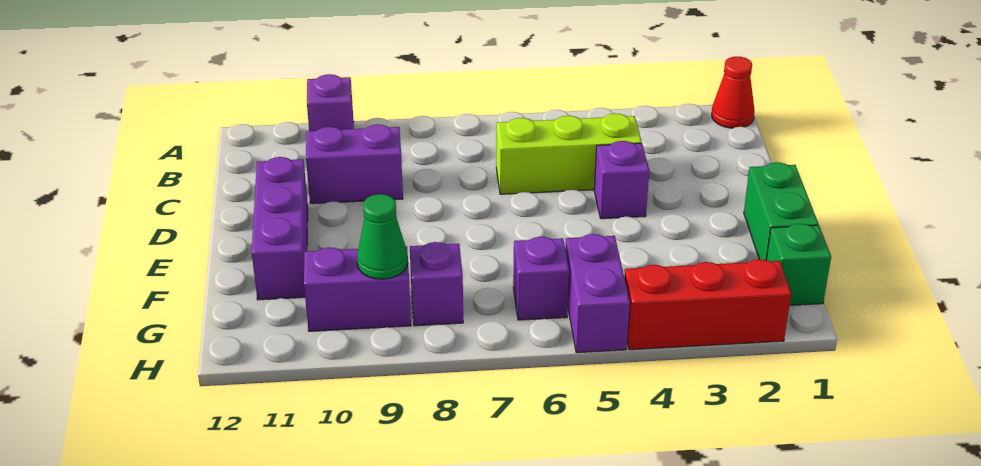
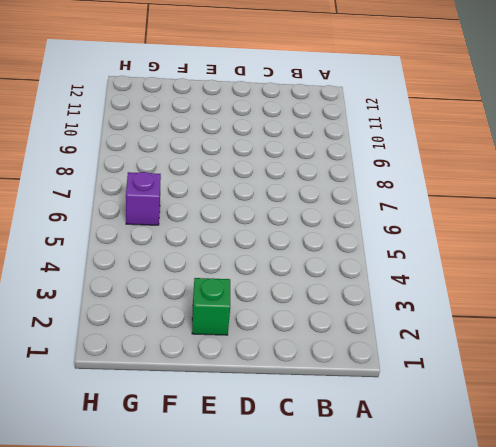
green brick E2 level 1 -> green brick G1 level 1
none -> red cone A1 level 1
none -> purple brick A10 level 1
none -> lime brick C4:C6 level 1

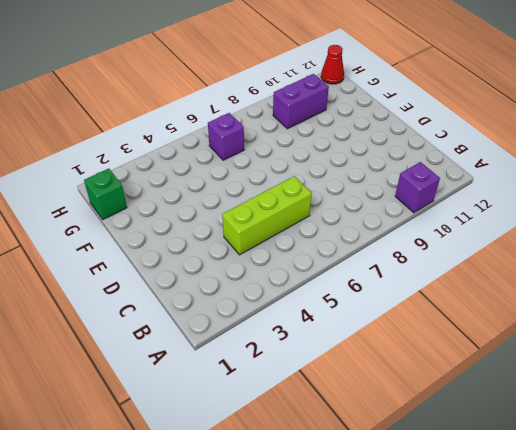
red cone H12 level 1 -> red cone A1 level 1
none -> purple brick C9:C10 level 1
none -> purple brick D4 level 1
none -> purple brick D11:F11 level 1

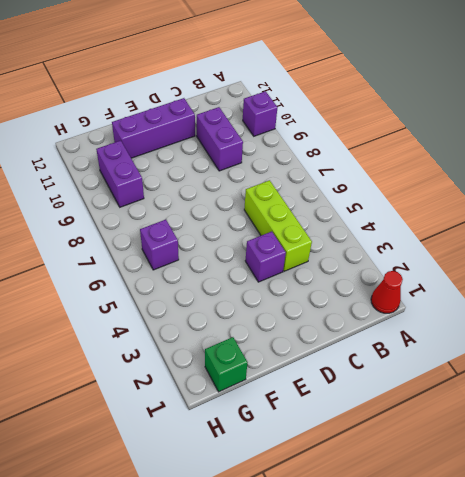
none -> green brick E1:F1 level 1
none -> purple brick G5:H5 level 1
none -> purple brick G8 level 1

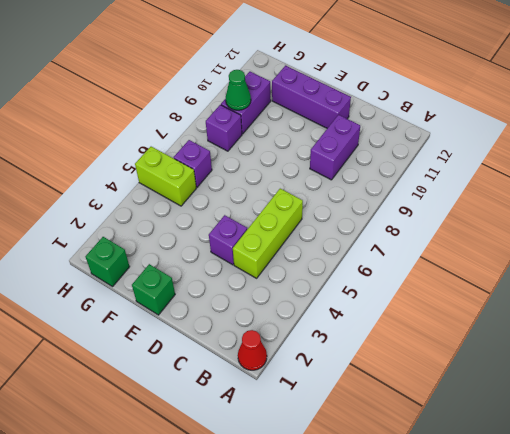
green brick E1 level 1 -> green brick E1:F1 level 1
lime brick G5:H5 level 1 -> purple brick G5:H5 level 1
none -> purple brick A10 level 1
none -> red brick H2:H4 level 1

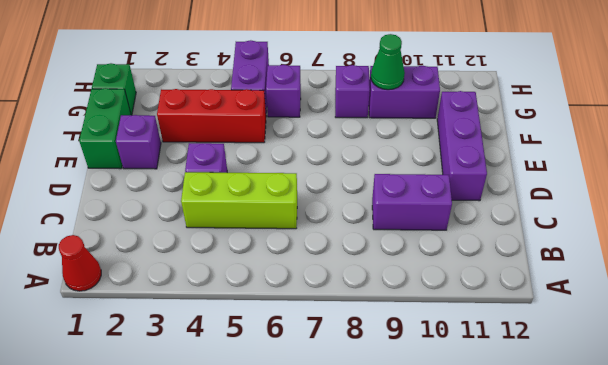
purple brick E2 level 1 -> purple brick A10 level 1
red brick F3:F5 level 1 -> red brick H2:H4 level 1

